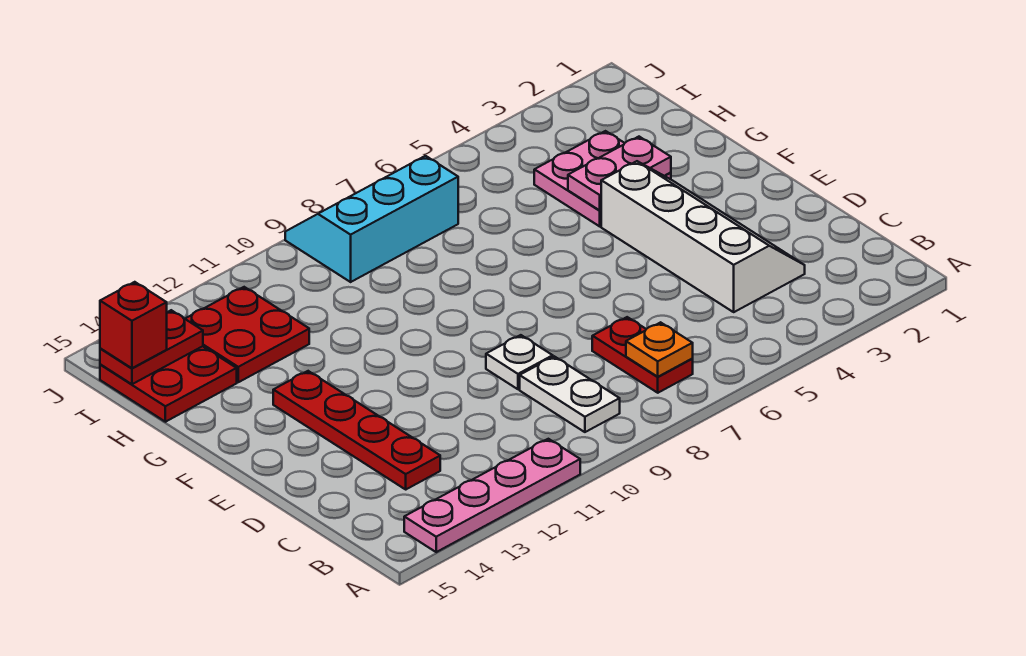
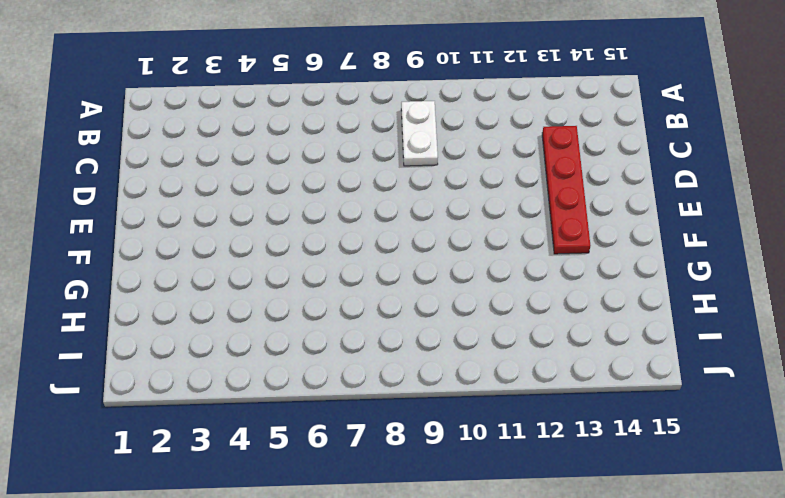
none -> pink plate A11:A14 level 1
none -> red plate B7:C7 level 1
none -> white slope C3:F4 level 1 top 4

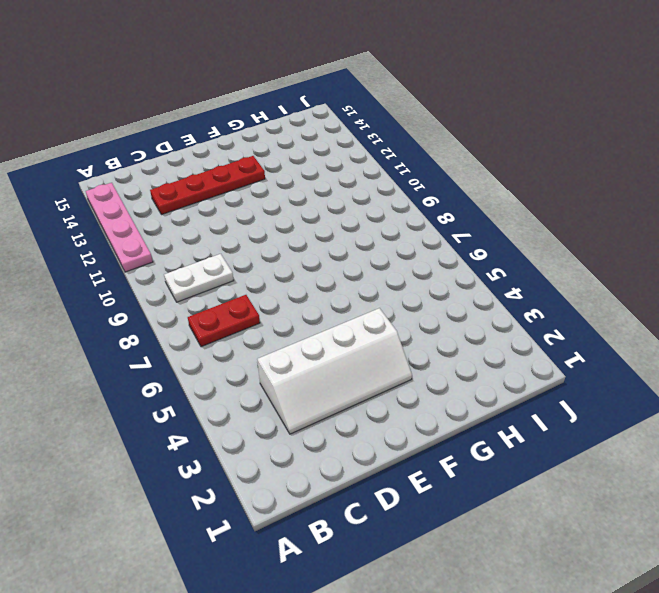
none -> white plate D9 level 1
none -> pink plate G3:H4 level 1
none -> red plate H12:I13 level 1

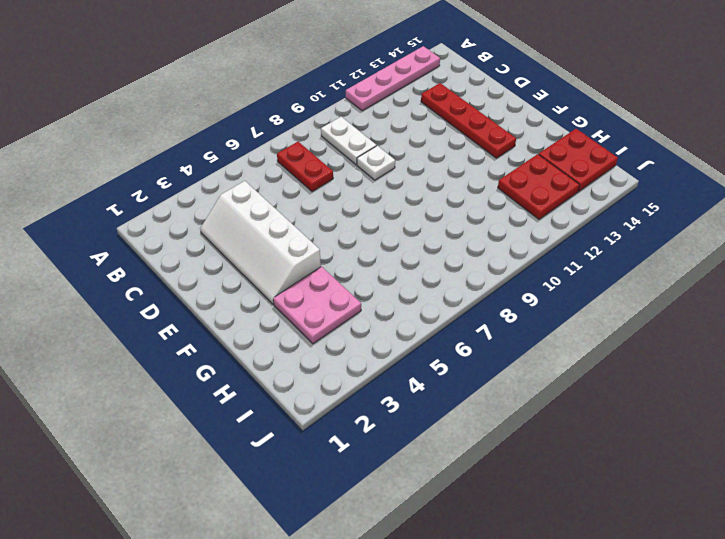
none -> cyan slope I7:J9 level 1 top I
none -> orange plate B7 level 2
none -> pink plate G3:G4 level 2

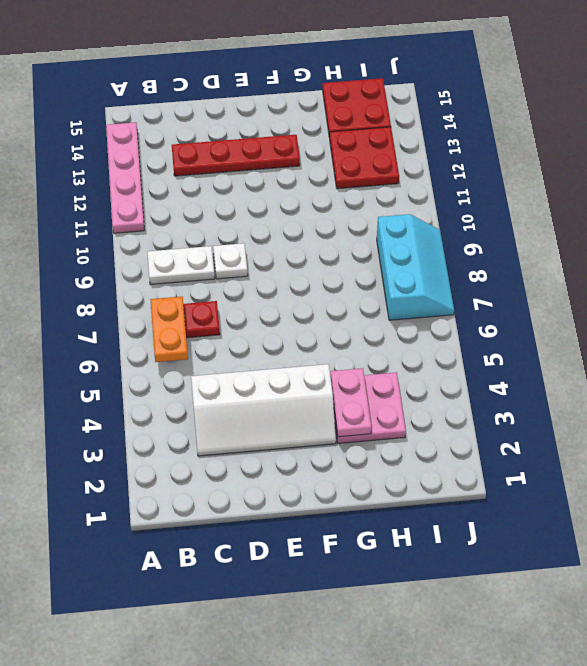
orange plate B6:B7 level 2 -> orange plate B7 level 2
none -> red plate I14:I15 level 2
none -> red brick I15 level 3

